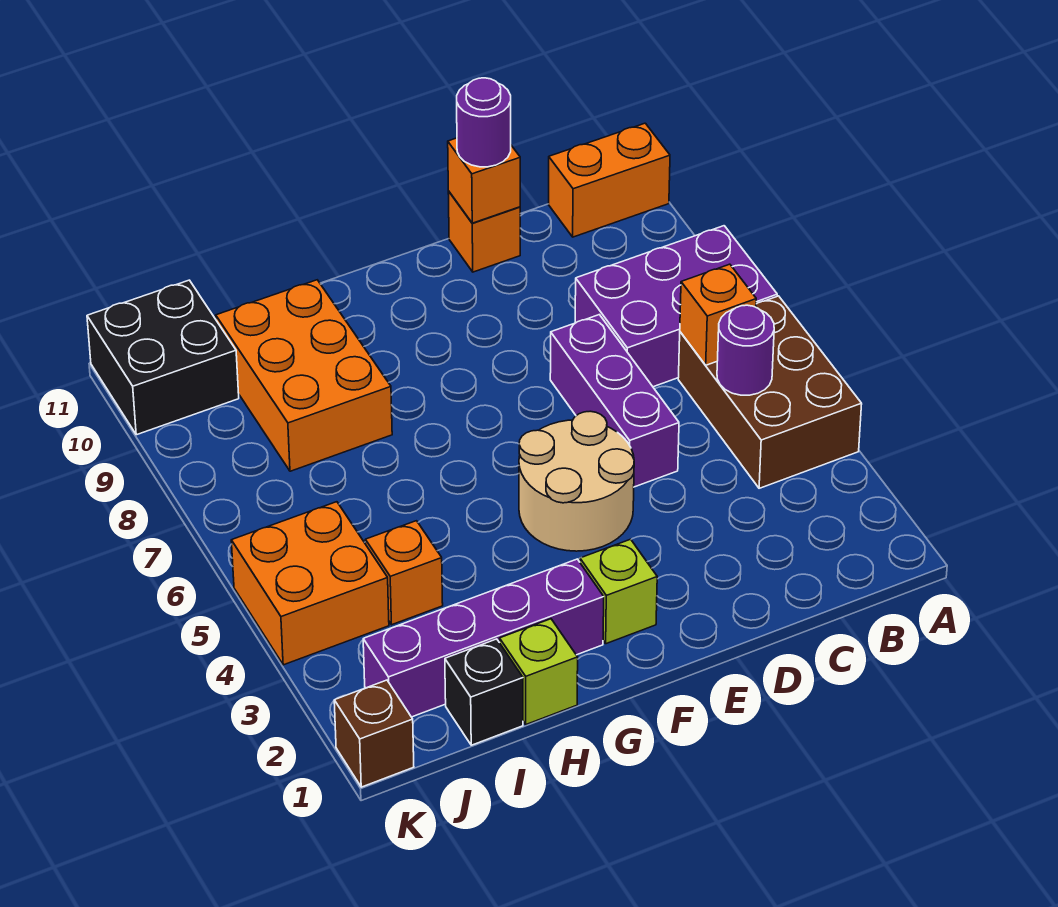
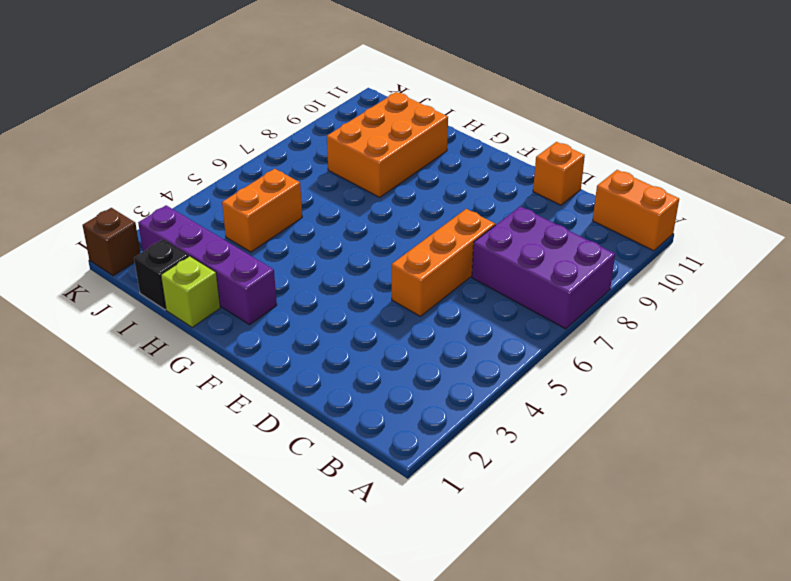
orange brick D5:D7 level 1 -> purple brick D5:D7 level 1
orange brick I4:I5 level 1 -> orange brick I4 level 1
none -> brown brick A4:B6 level 1
none -> tan round brick E4:F5 level 1
none -> lime brick F2 level 1

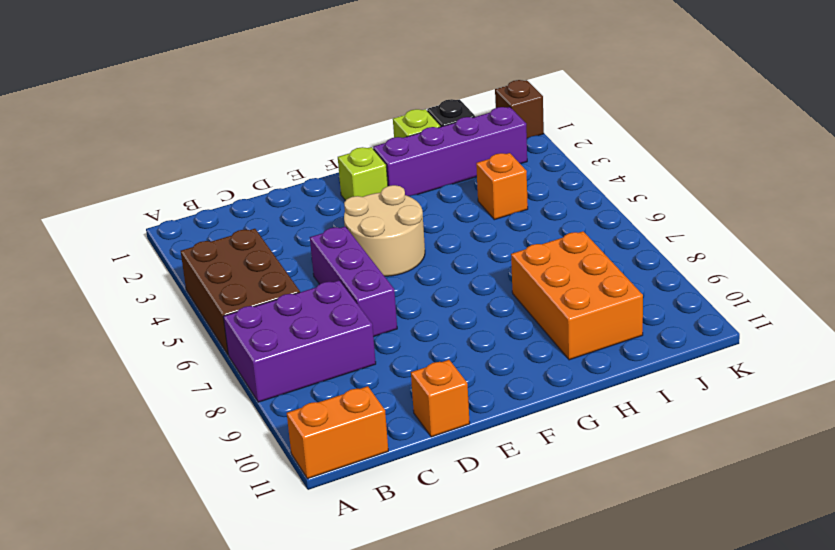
none -> orange brick J4:K5 level 1
none -> black brick J10:K11 level 1
none -> purple round brick B5 level 2

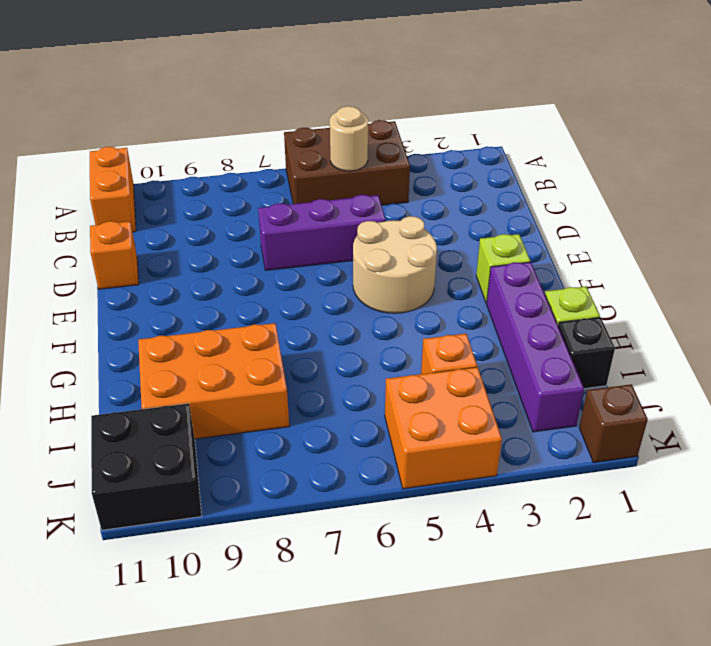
tan round brick B5 level 2 -> purple round brick B5 level 2
none -> purple brick A7:C8 level 1
none -> orange brick B6 level 2
none -> orange brick D11 level 2

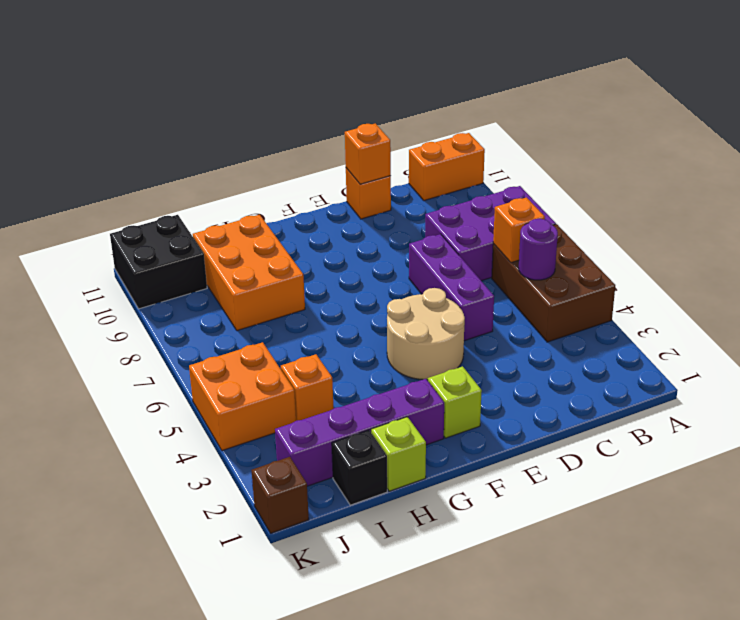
none -> purple round brick D11 level 3

